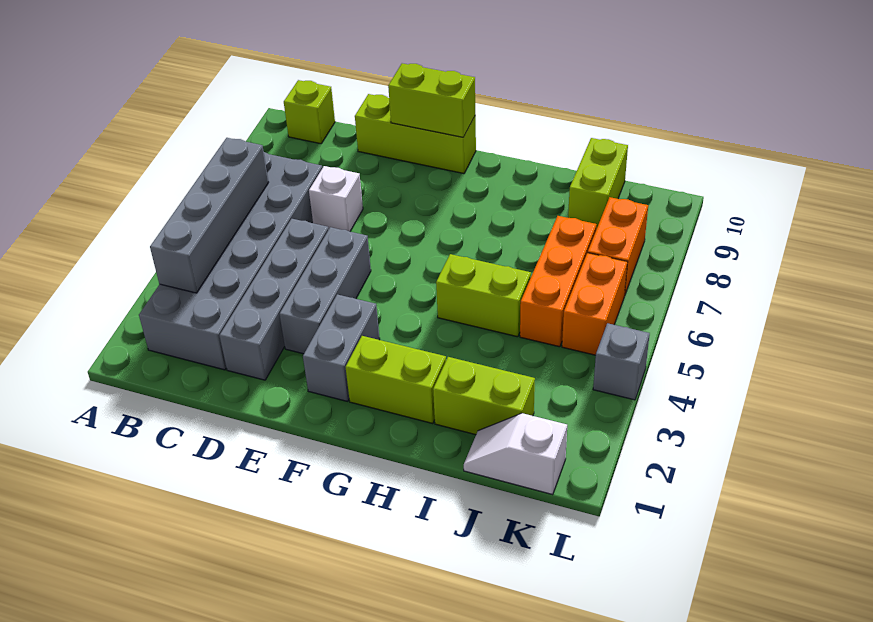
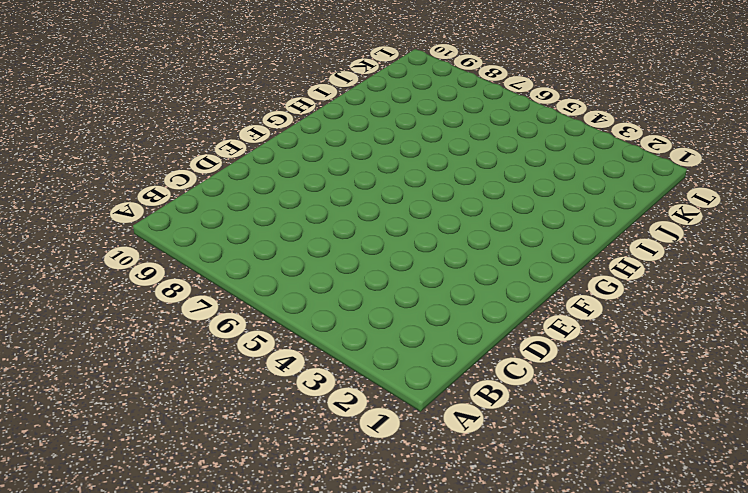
none -> grey brick B2:C7 level 1
none -> lime brick B10 level 1
none -> grey brick D2:D5 level 1

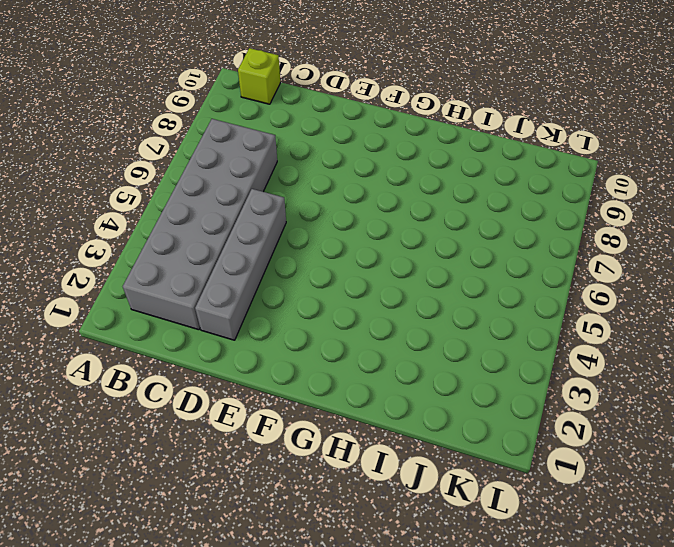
none -> white brick D7 level 1
none -> lime brick D10:F10 level 1
none -> grey brick E3:E5 level 1

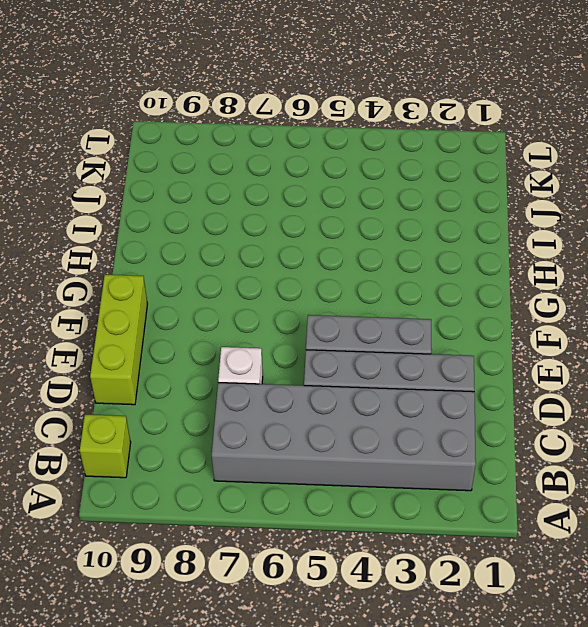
none -> grey brick F2:F3 level 1
none -> lime brick G2:H2 level 1
none -> lime brick H5:I5 level 1

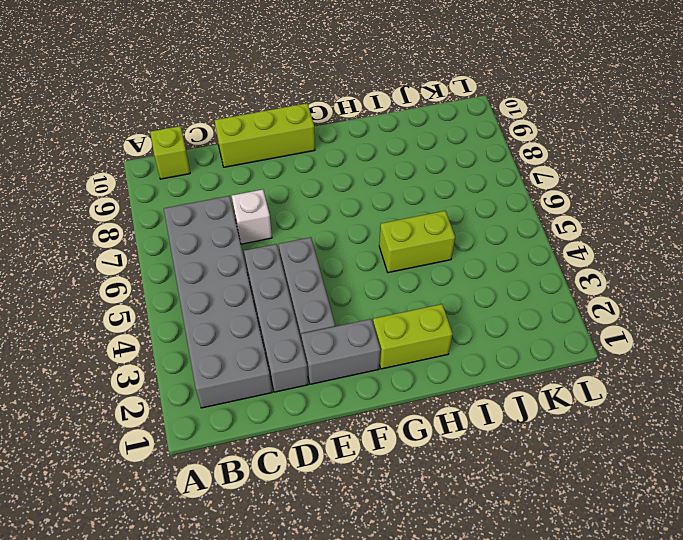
grey brick E2:F2 level 1 -> grey brick F2:F3 level 1
none -> lime brick I2:J2 level 1
none -> white slope J1:K1 level 1 top K
none -> orange brick J5:J7 level 1

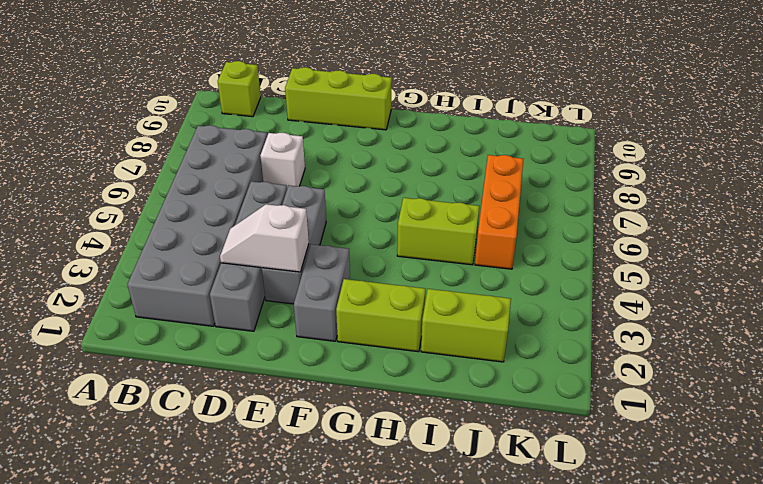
white slope D3:E3 level 2 top E -> white slope J1:K1 level 1 top K
none -> lime brick J9:J10 level 1
none -> orange brick K5:K6 level 1
none -> orange brick K7:K8 level 1

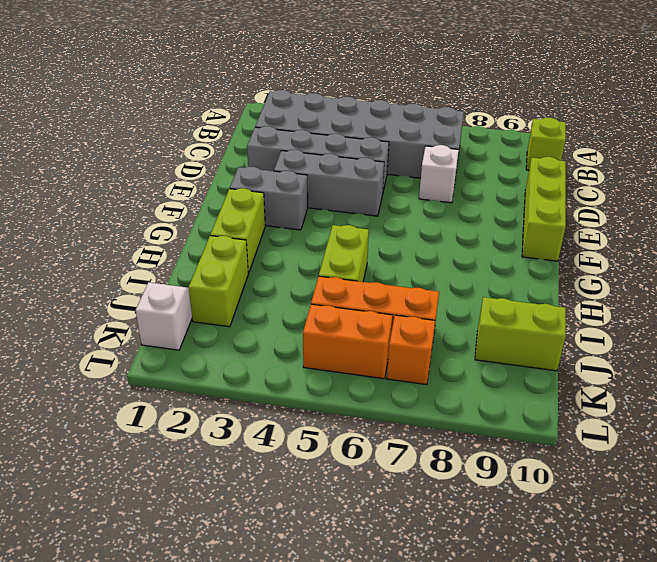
orange brick K7 level 1 -> orange brick K7:K8 level 1
none -> grey brick L4 level 1
none -> grey brick B3:B6 level 2
none -> lime brick E10:F10 level 2

